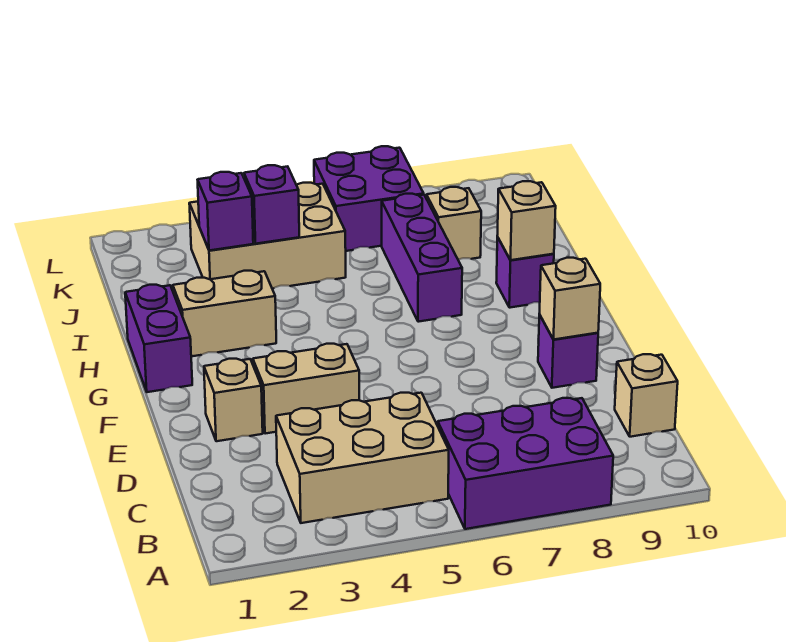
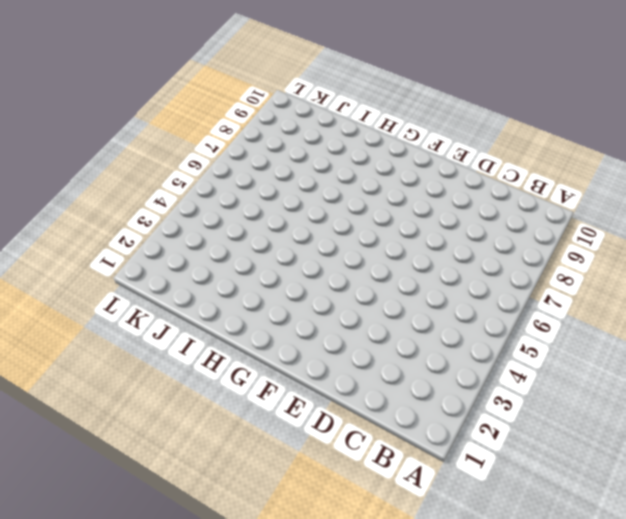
none -> purple brick A6:B8 level 1
none -> tan brick B3:C5 level 1
none -> tan brick C10 level 1

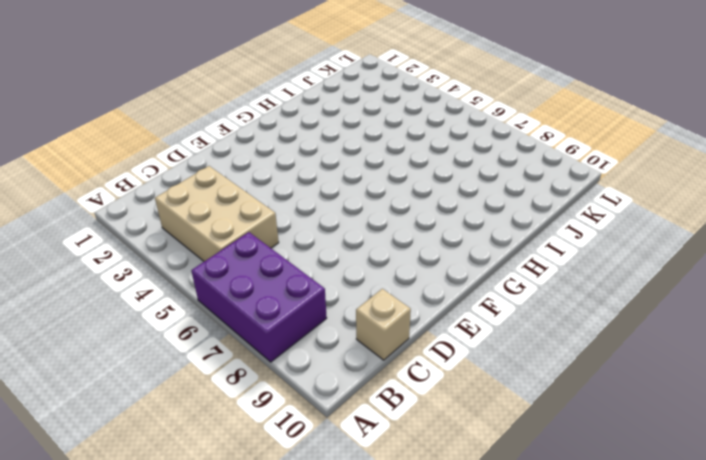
none -> tan brick E2 level 1
none -> tan brick E3:E4 level 1
none -> purple brick E9 level 1

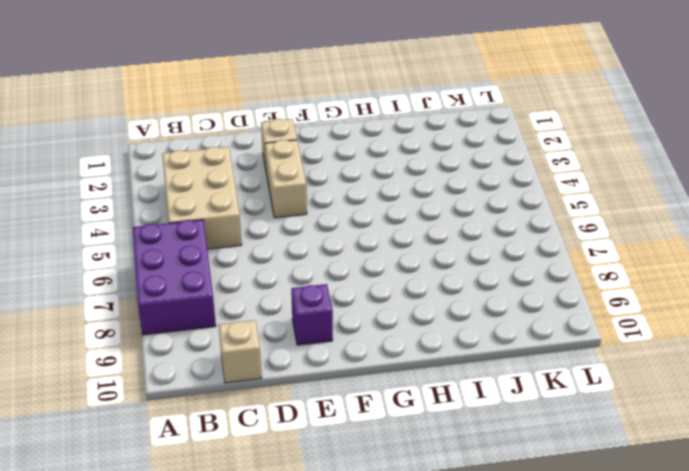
none -> purple brick G1:H1 level 1
none -> tan brick H2:H3 level 1
none -> purple brick H7:J7 level 1

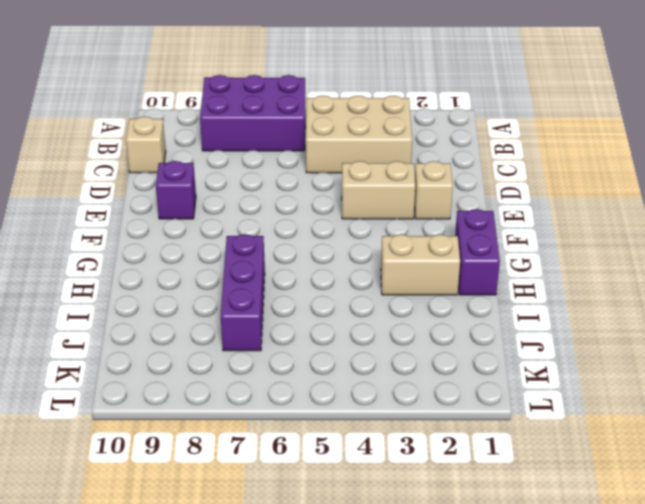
none -> purple brick H9 level 1
none -> tan brick J3:K5 level 1
none -> tan brick J8 level 1

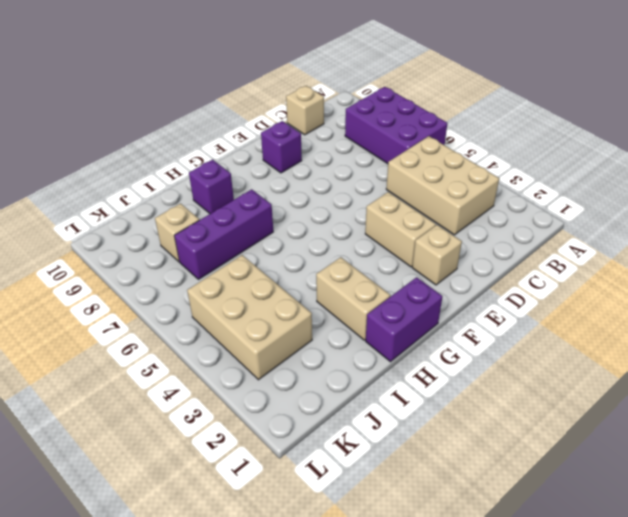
none -> purple brick K6:L7 level 1
none -> tan brick E9 level 2
none -> tan brick H9 level 2

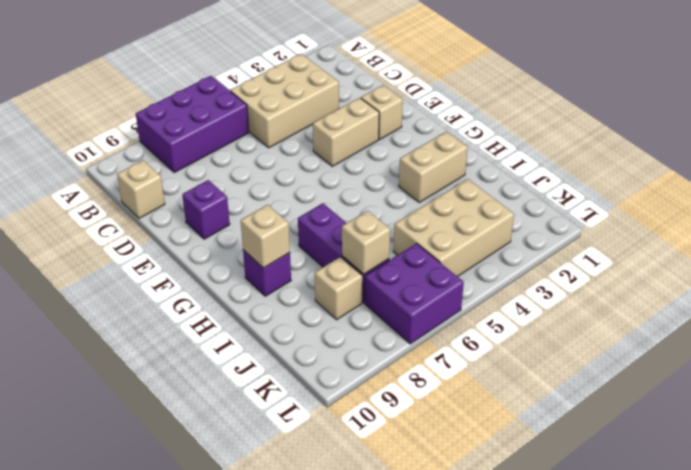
tan brick J7 level 2 -> tan brick E9 level 2
none -> purple brick G1:H1 level 1
none -> purple brick J3 level 2
none -> purple brick J4 level 2

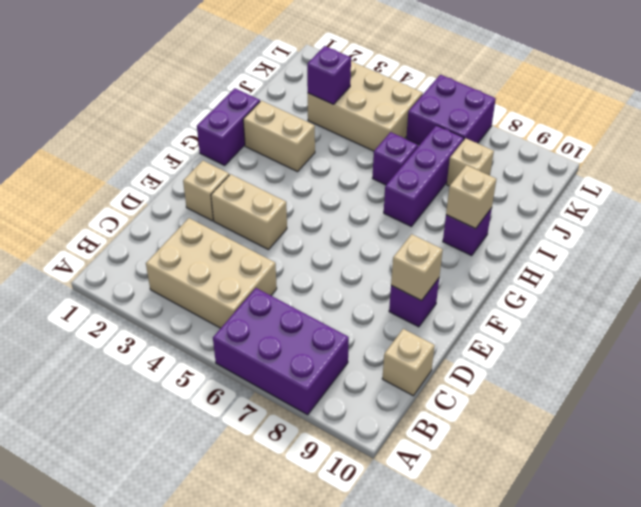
purple brick I6 level 1 -> purple brick J4 level 2

